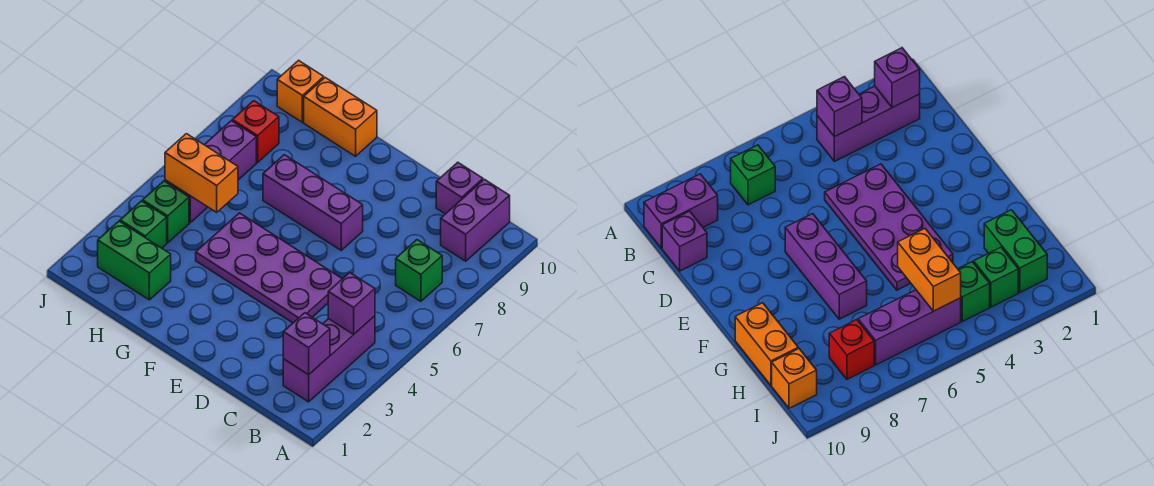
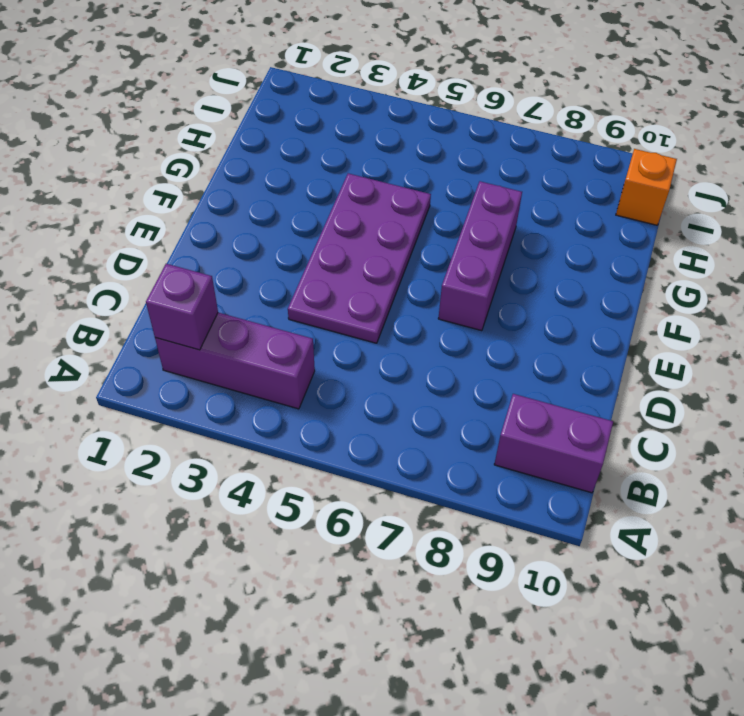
none -> green brick B7 level 1
none -> purple brick C10 level 1
none -> orange brick G10:H10 level 1

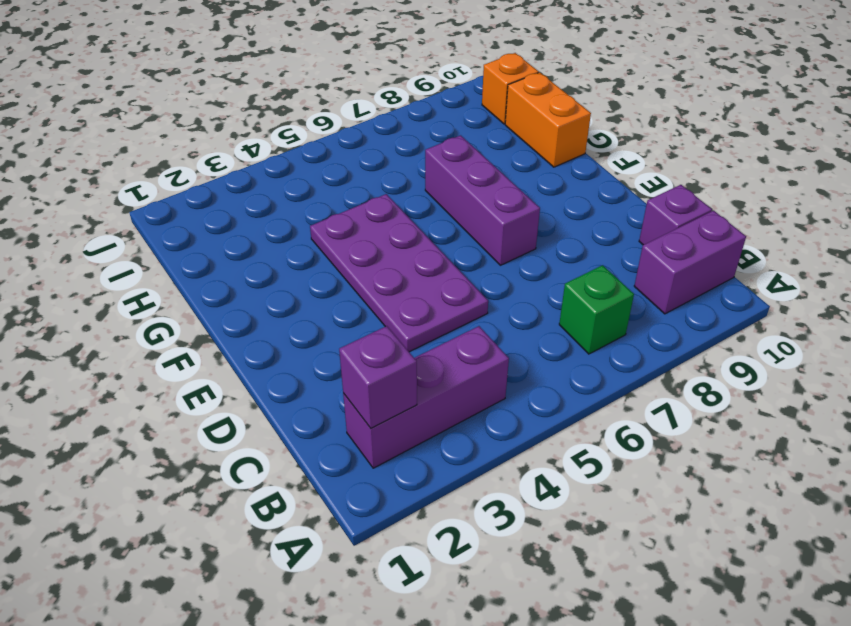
none -> green brick H2:I2 level 1
none -> green brick I3 level 1
none -> green brick I4 level 1

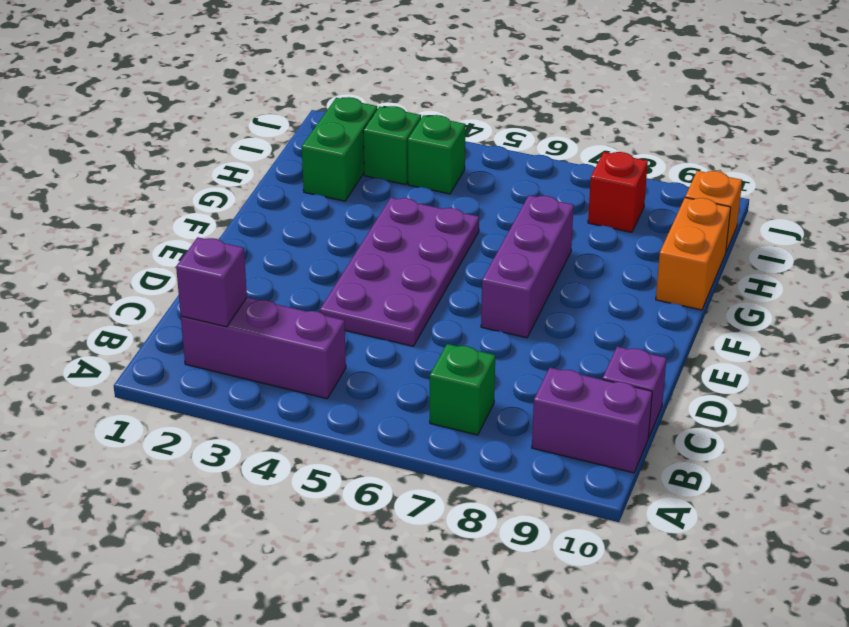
none -> purple brick I5:I7 level 1
none -> purple brick B4 level 2
none -> orange brick H5:I5 level 2

